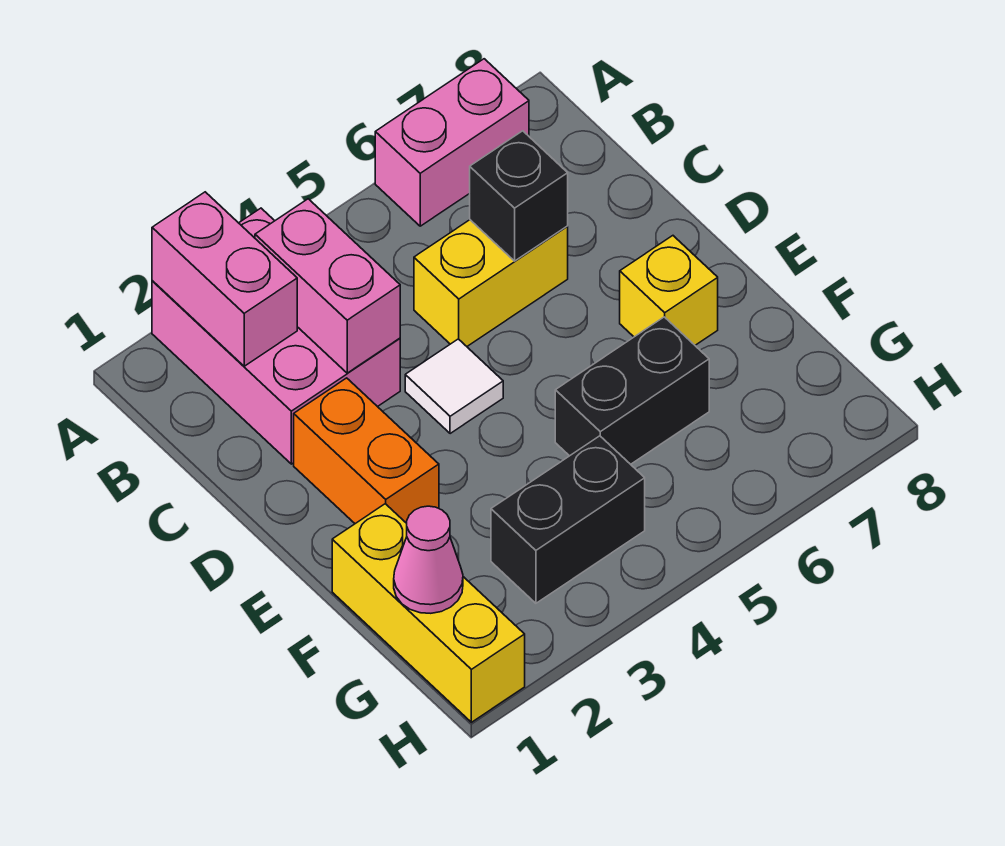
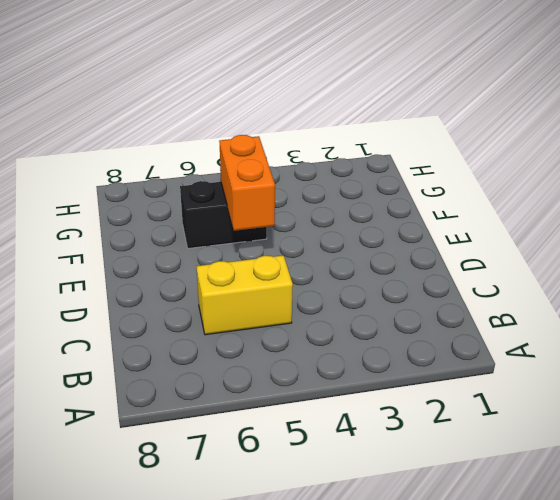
orange brick E5:F5 level 2 -> orange brick D2:E2 level 1
none -> pink brick A2:C3 level 1
none -> pink brick A6:A7 level 1
none -> white tile D4 level 1

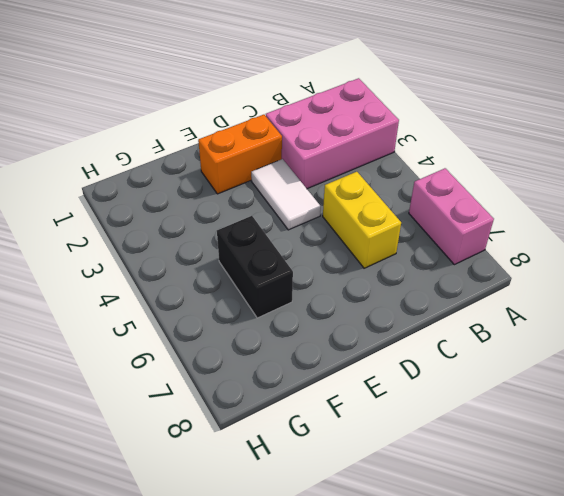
white tile D3:D4 level 1 -> white tile D4 level 1
none -> yellow brick E7 level 1
none -> yellow brick F1:H1 level 1
none -> black brick G3:G4 level 1

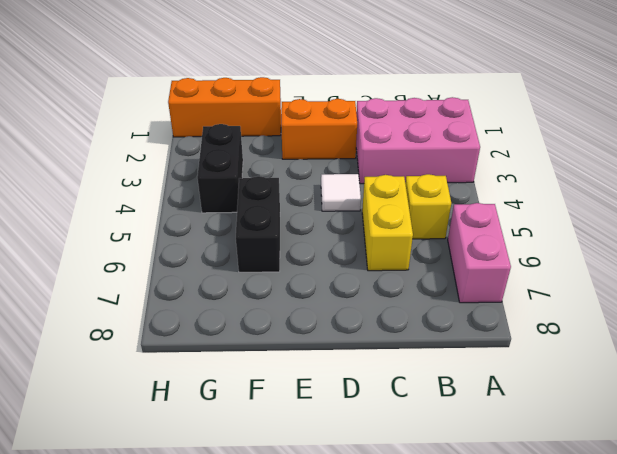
yellow brick B5 level 1 -> yellow brick E7 level 1
orange brick F1:H1 level 1 -> yellow brick F1:H1 level 1
none -> pink brick A2:B2 level 2
none -> pink brick B3:C3 level 2
none -> black brick C6 level 2

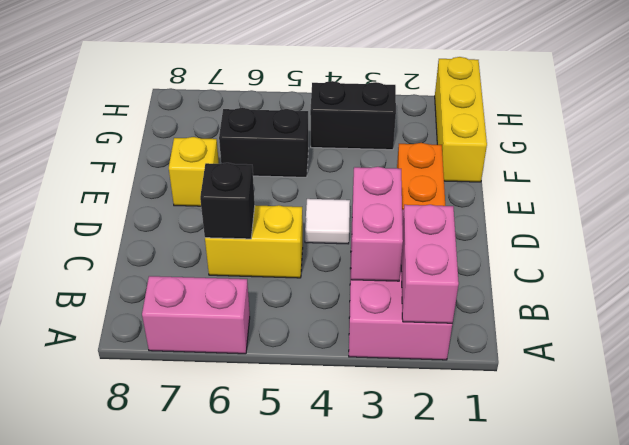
none -> pink cone G1 level 2

